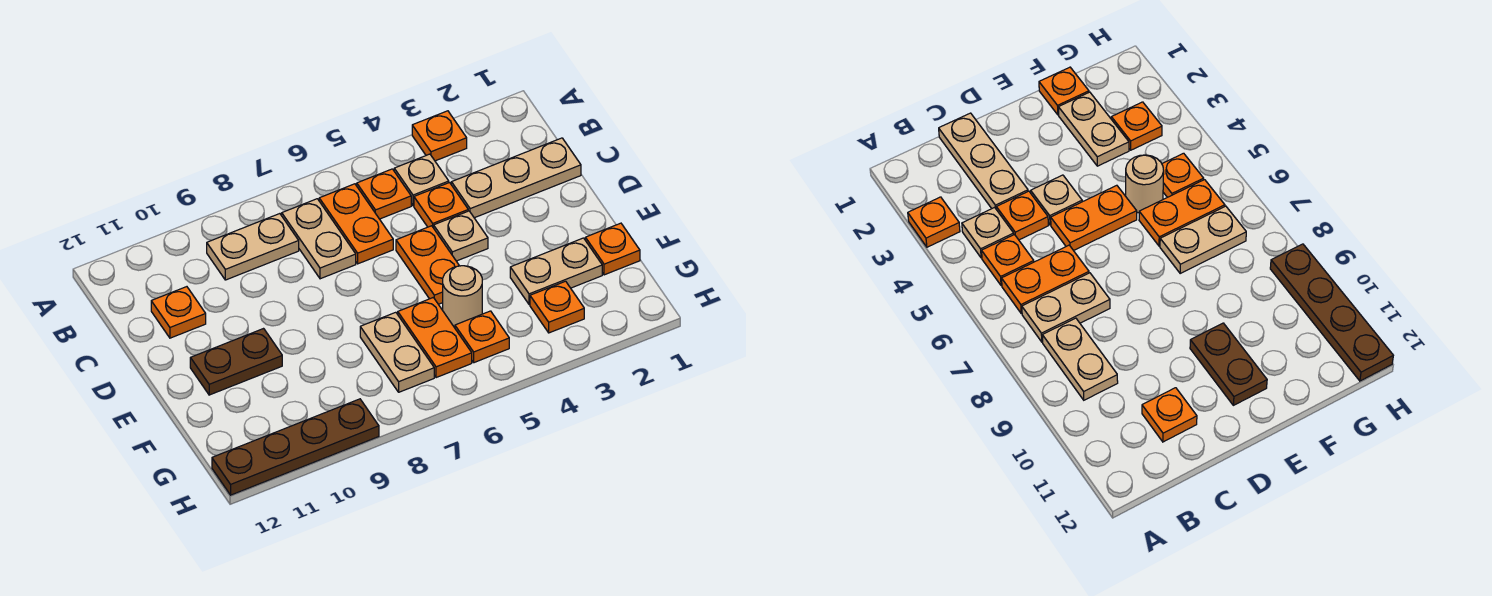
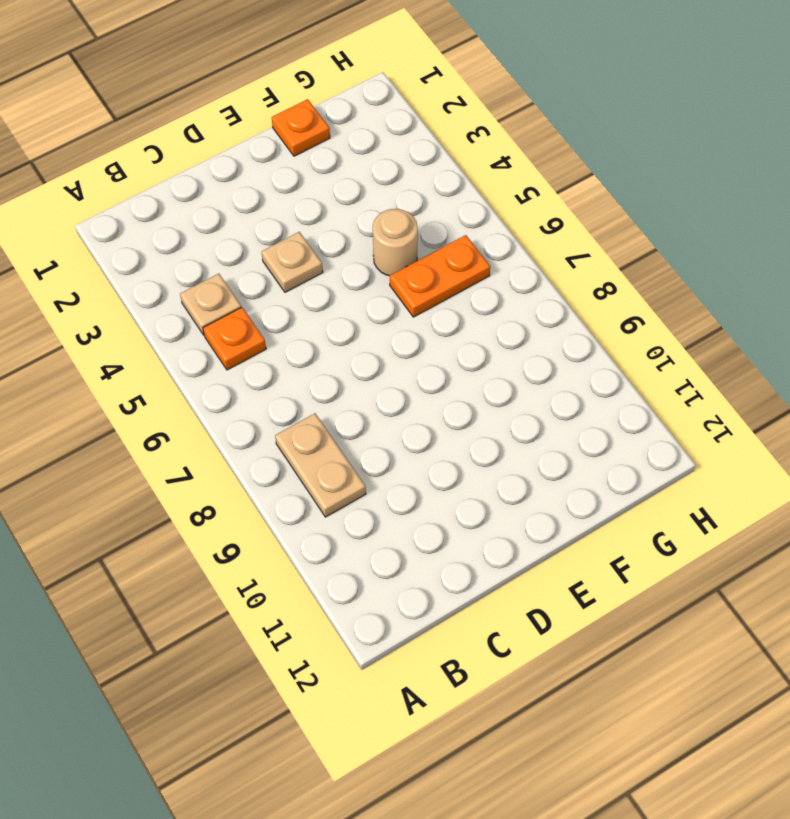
none -> orange plate A3 level 1
none -> orange plate B6:C6 level 1
none -> tan plate B7:C7 level 1

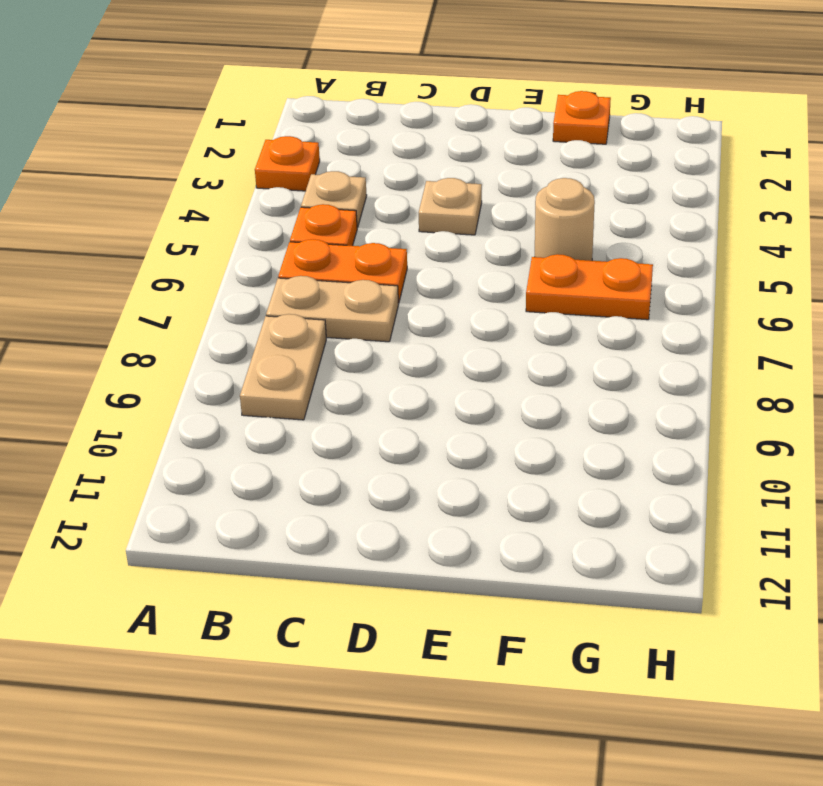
none -> tan plate C1:C3 level 1
none -> orange plate C4 level 1
none -> orange plate C11 level 1

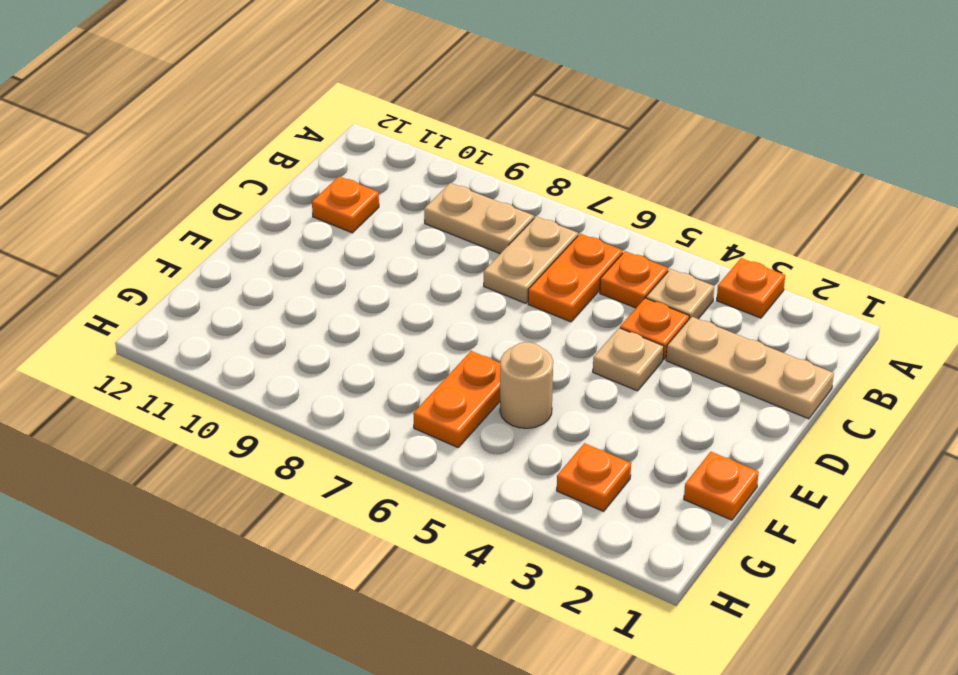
none -> orange plate D5:E5 level 1
none -> brown plate E10:E11 level 1
none -> tan plate F2:F3 level 1

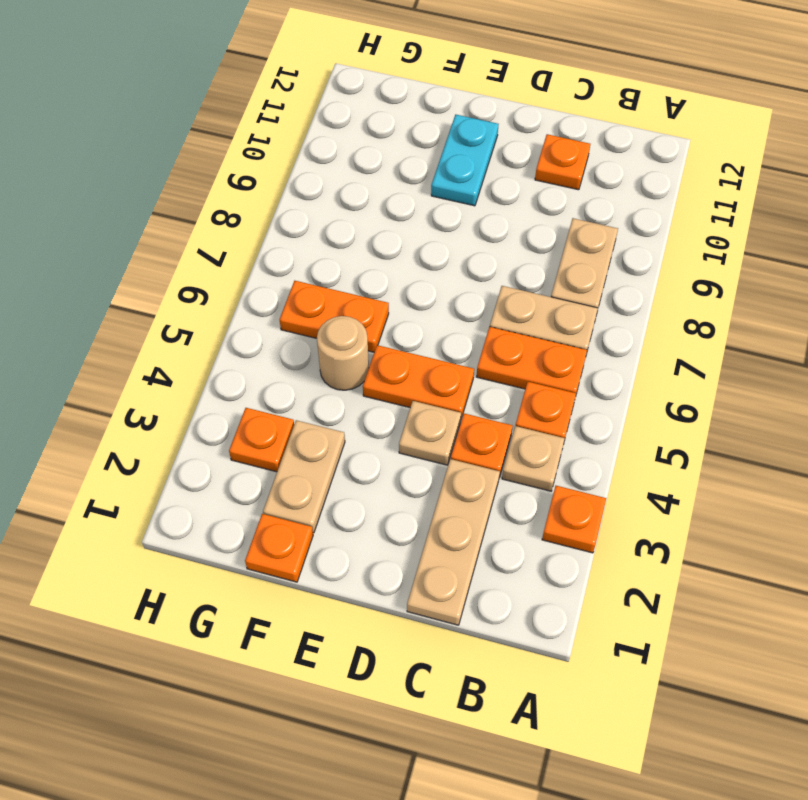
cyan plate E10:E11 level 1 -> brown plate E10:E11 level 1
none -> tan plate F7:G7 level 1
none -> orange plate G5 level 1
none -> brown plate H9:H12 level 1

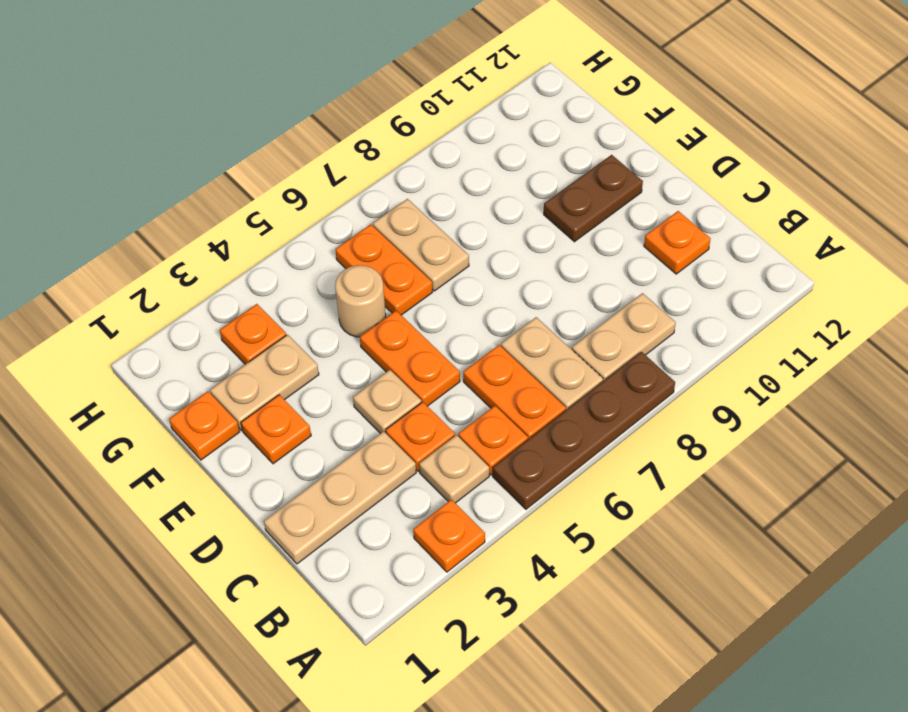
brown plate A5:A8 level 1 -> brown plate H9:H12 level 1
orange plate E2 level 1 -> orange plate G5 level 1

